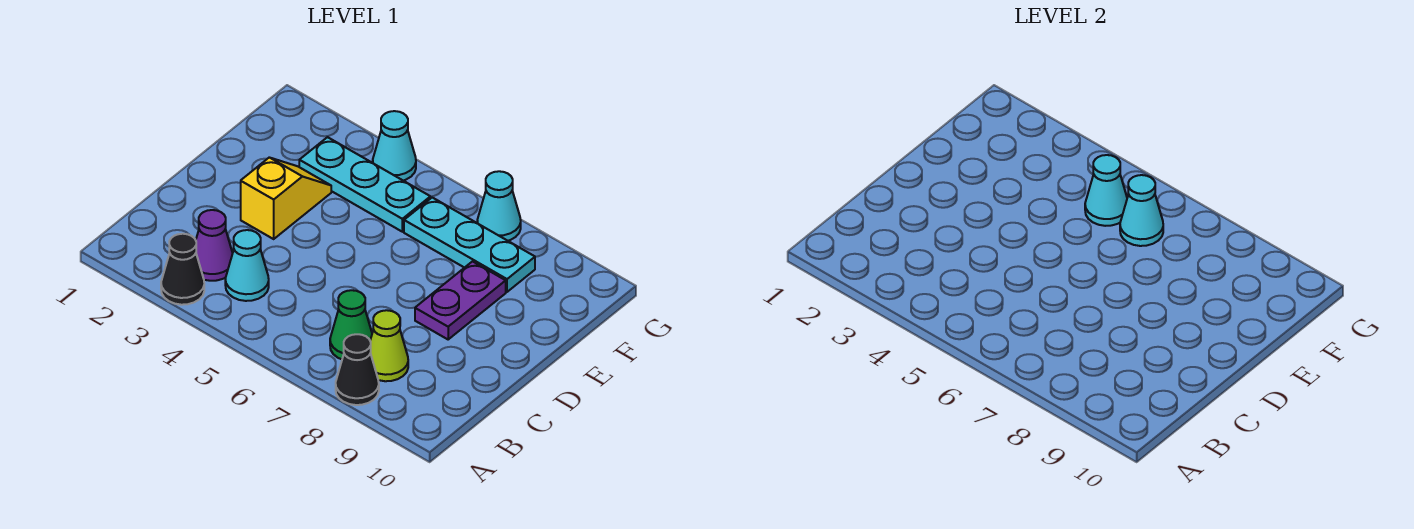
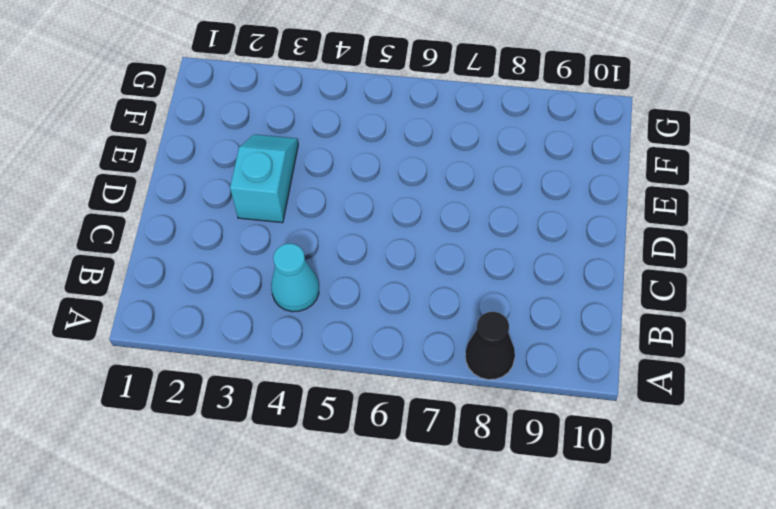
cyan slope D3:E3 level 1 top D -> yellow slope D3:E3 level 1 top D
none -> black cone A3 level 1
none -> purple cone B3 level 1
none -> green cone B7 level 1

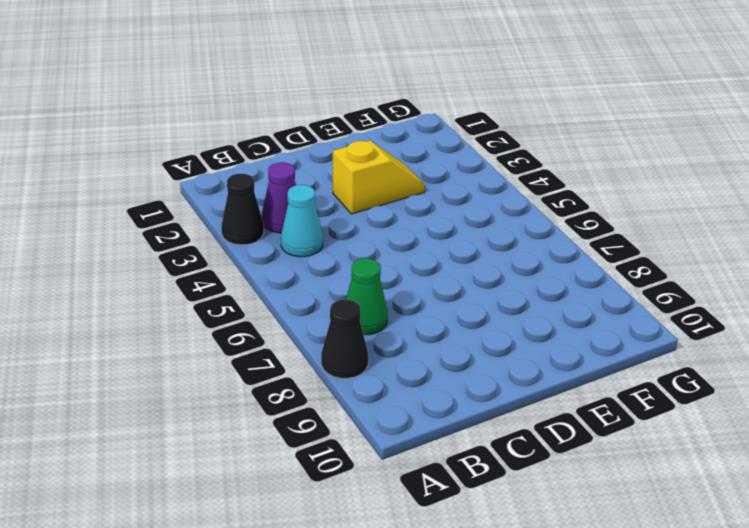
none -> lime cone B8 level 1
none -> purple plate D8:E8 level 1
none -> cyan plate F3:F5 level 1

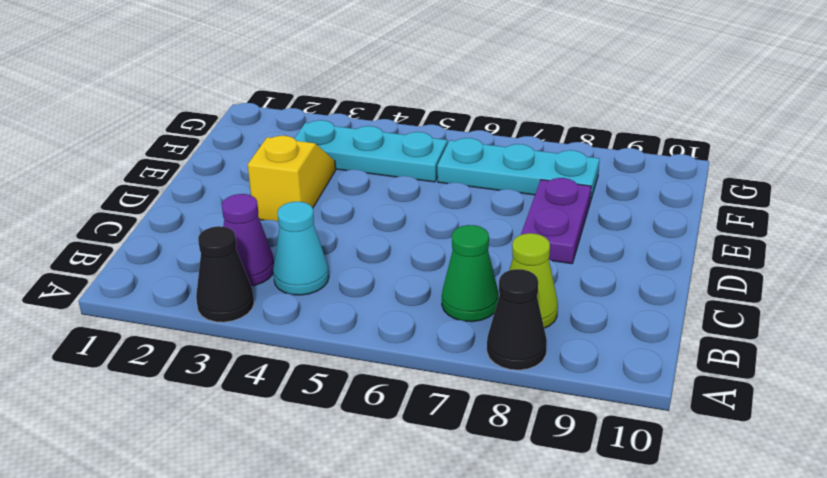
none -> cyan cone G4 level 1
none -> cyan cone G7 level 1
none -> cyan cone F5 level 2

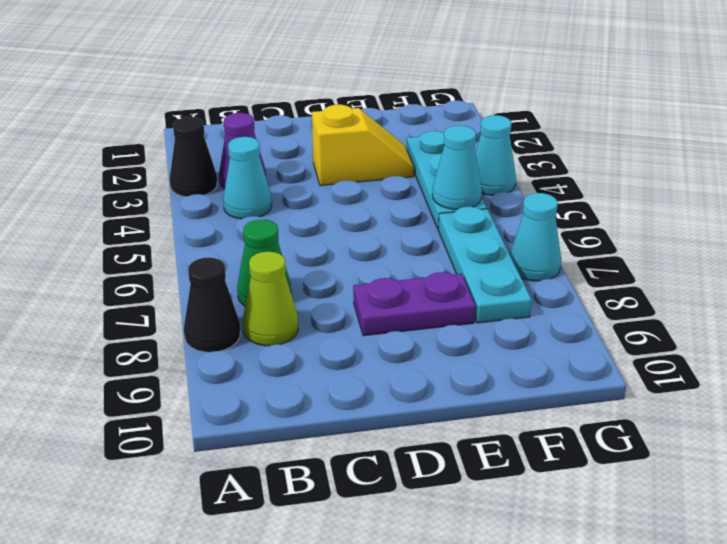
none -> cyan cone F6 level 2

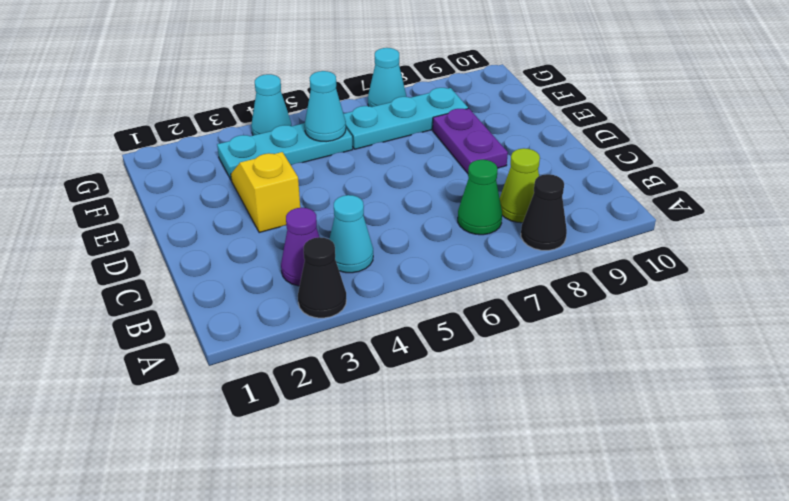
none -> cyan cone F6 level 2

